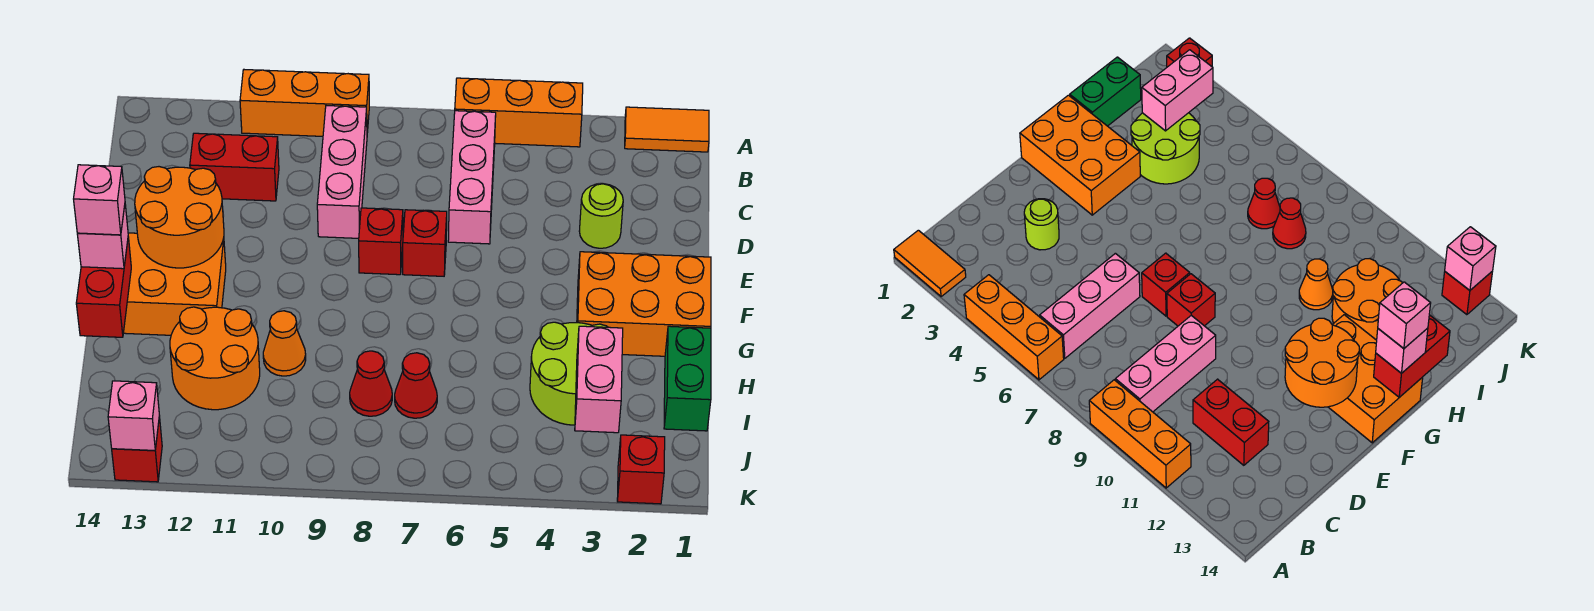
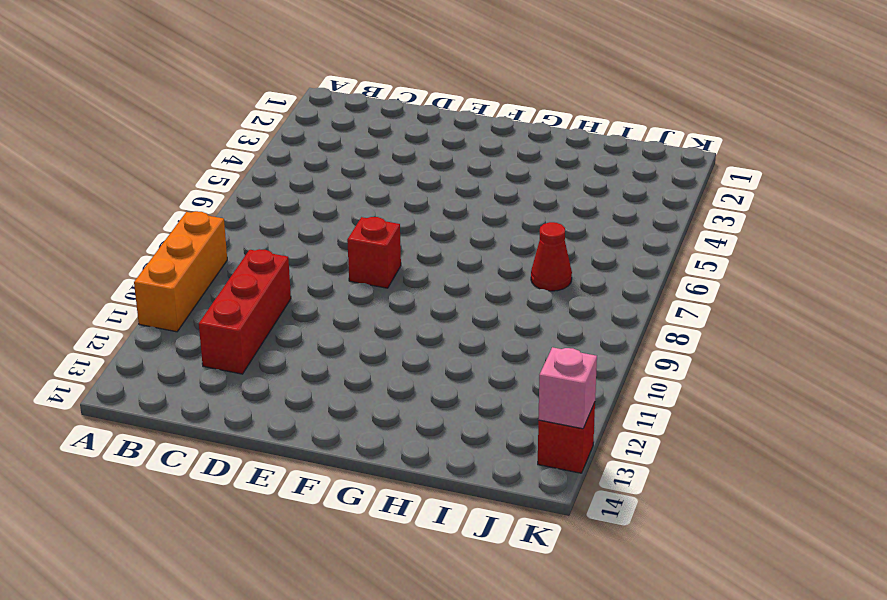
red brick C10:C12 level 1 -> red brick C11:C12 level 1
none -> orange tile A1:A2 level 1
none -> orange brick A4:A6 level 1
none -> pink brick B6:D6 level 1

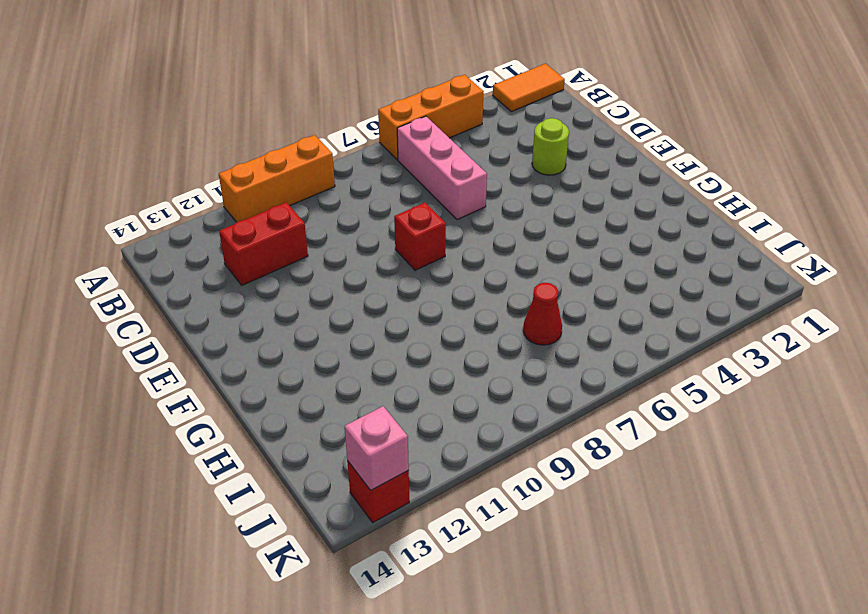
none -> pink brick B9:D9 level 1
none -> red brick E7 level 1
none -> orange brick F1:G3 level 1

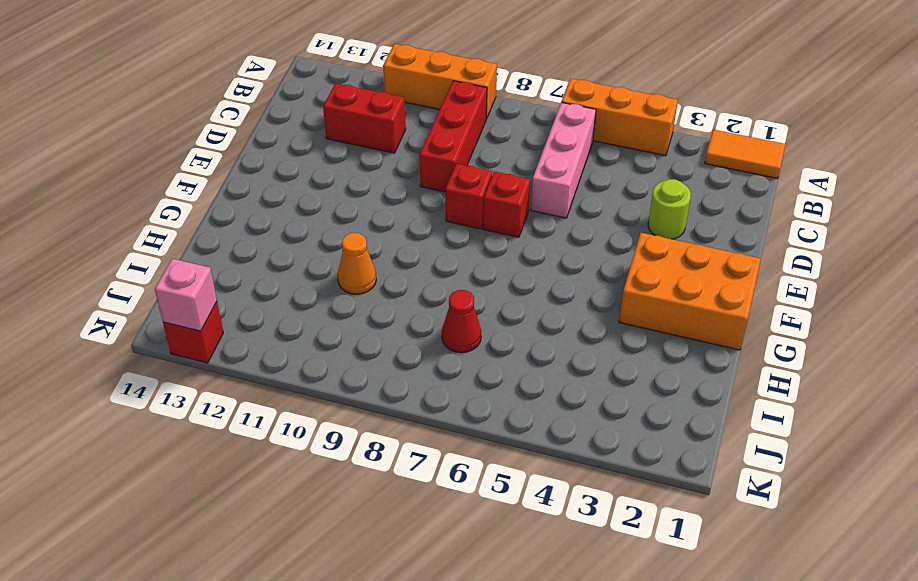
red brick B9:D9 level 1 -> pink brick B9:D9 level 1
none -> orange brick F12:G14 level 1
none -> green brick H1:I1 level 1
none -> lime round brick H3:I4 level 1

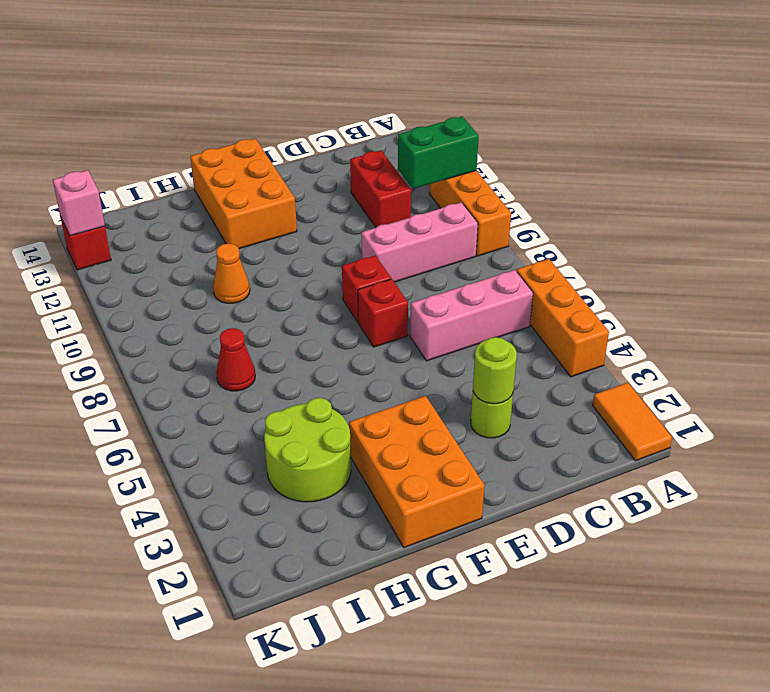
green brick A11:B11 level 2 -> green brick H1:I1 level 1
lime round brick D3 level 2 -> none
none -> orange round brick H11:I12 level 1
none -> red cone I8 level 1
none -> red brick K2 level 1

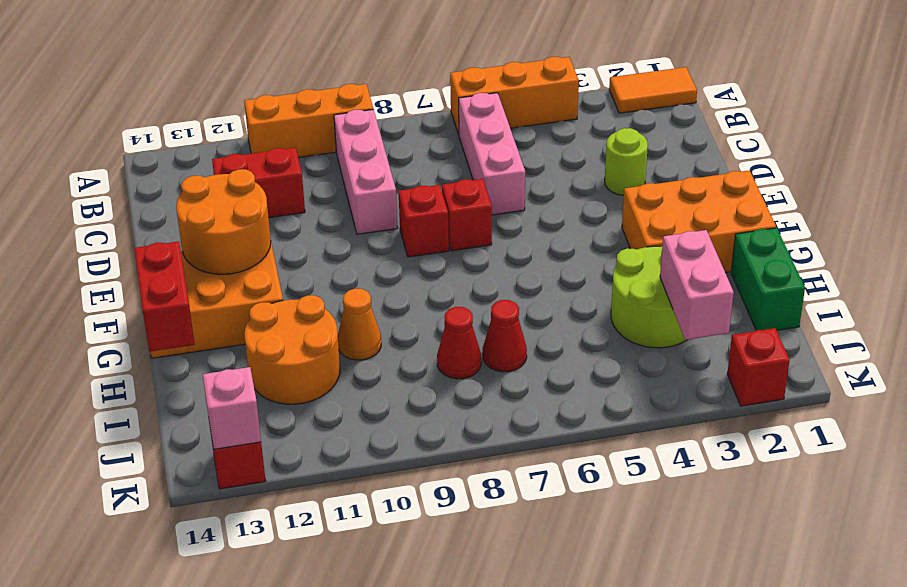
none -> pink brick G14 level 3
none -> pink brick G14 level 4

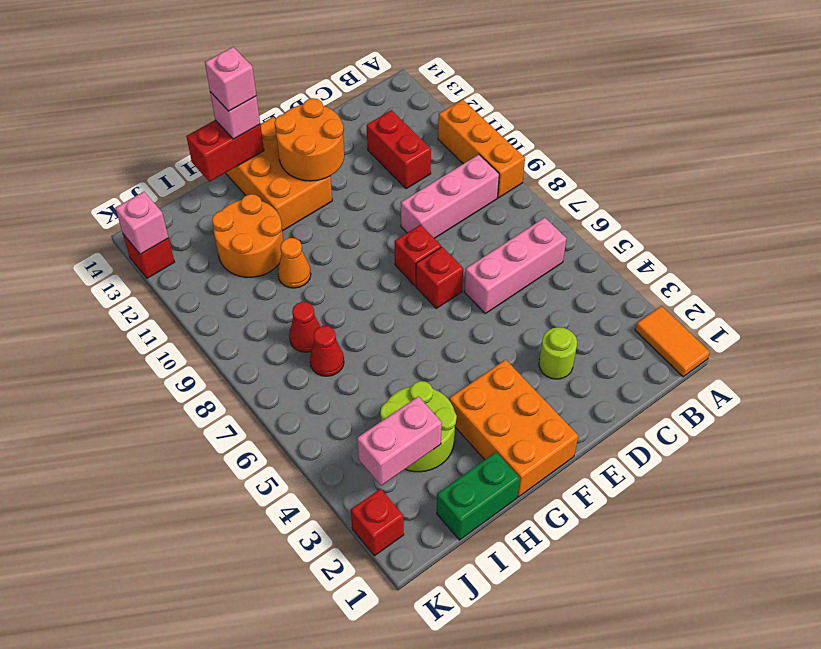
none -> orange brick A4:A6 level 1

